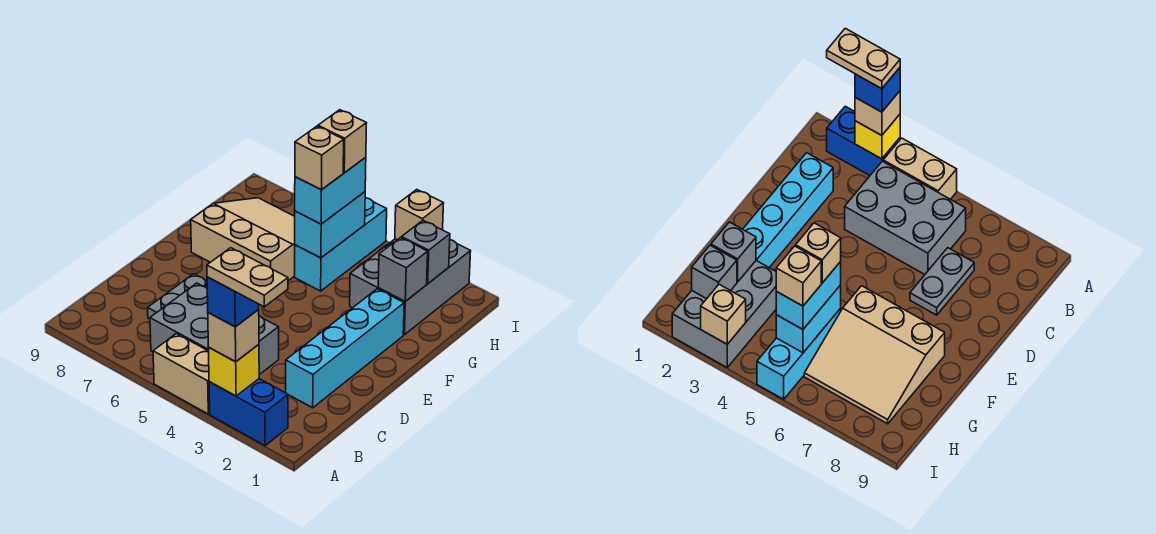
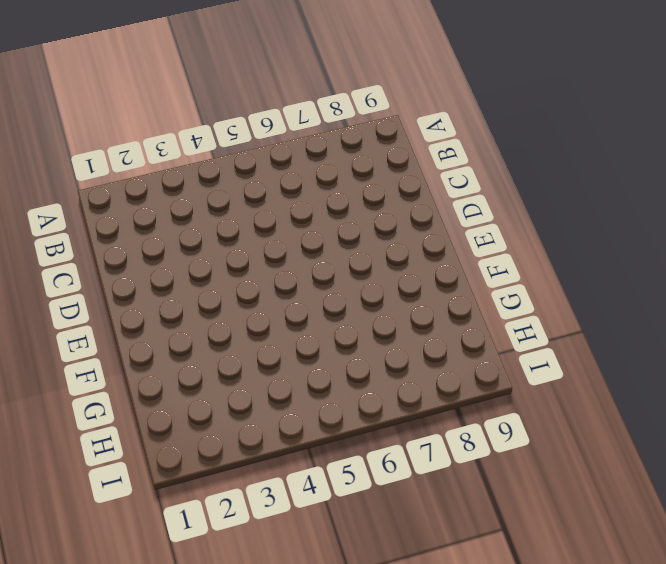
none -> blue brick A2:A3 level 1
none -> tan brick A4:A5 level 1
none -> grey brick B4:C6 level 1

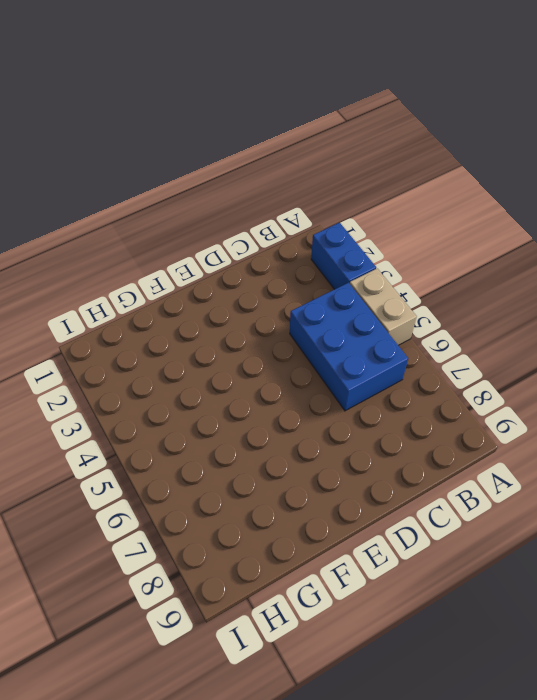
blue brick B4:C6 level 1 -> grey brick B4:C6 level 1
none -> cyan brick C2:F2 level 1
none -> grey plate C7:D7 level 1
none -> tan slope F6:H8 level 1 top F

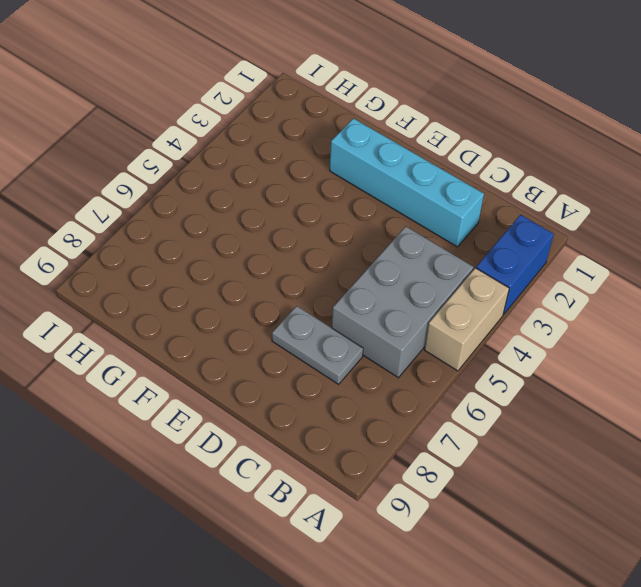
none -> tan slope F6:H8 level 1 top F
none -> grey brick G2:I3 level 1
none -> cyan brick G5:I5 level 1

